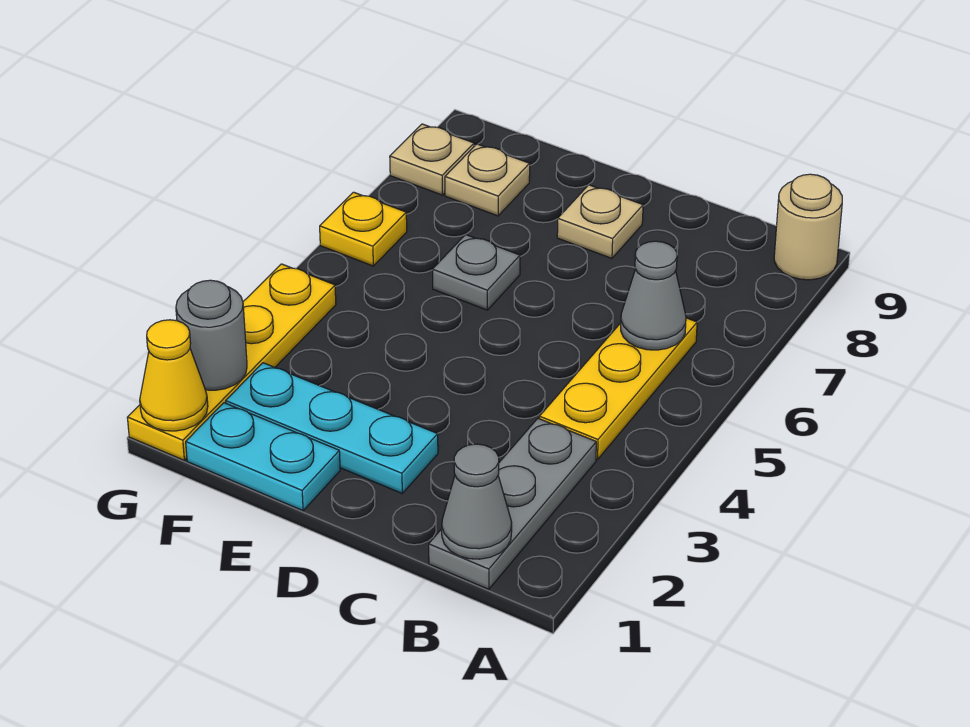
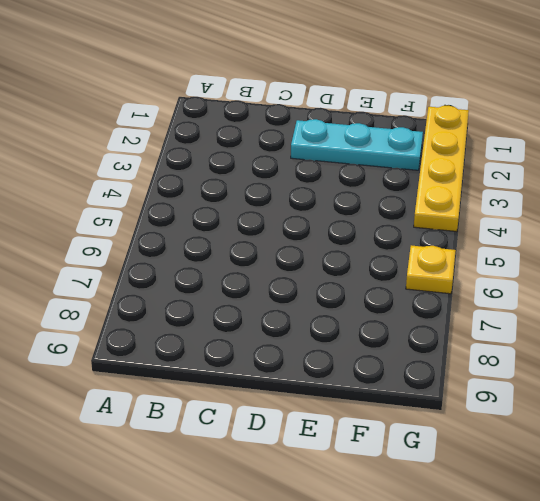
none -> tan round brick A9 level 1
none -> grey plate B1:B3 level 1
none -> yellow plate B4:B6 level 1

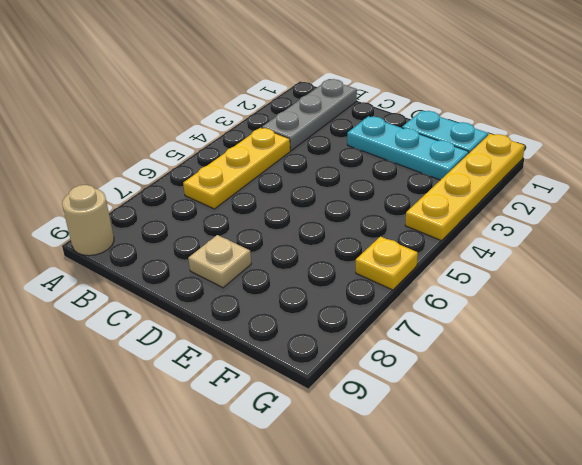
none -> grey plate E6 level 1
none -> tan plate F8 level 1
none -> tan plate G8 level 1

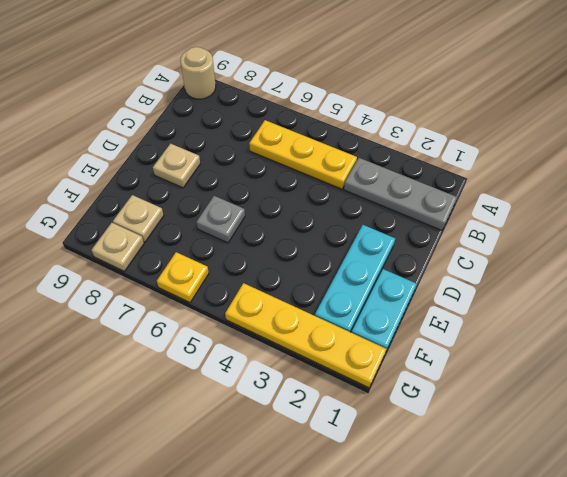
none -> grey cone B1 level 2
none -> grey cone B6 level 2
none -> yellow cone G1 level 2

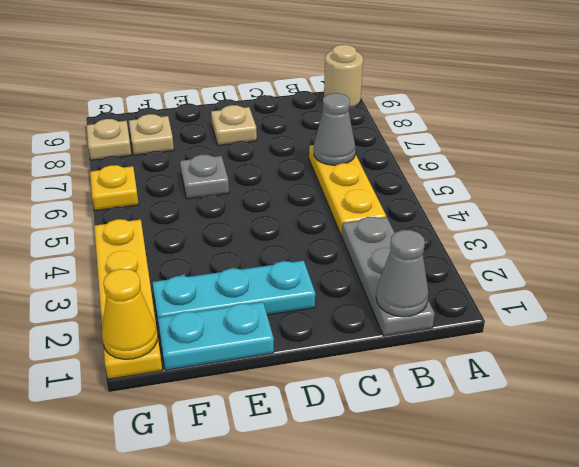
none -> grey round brick G2 level 2

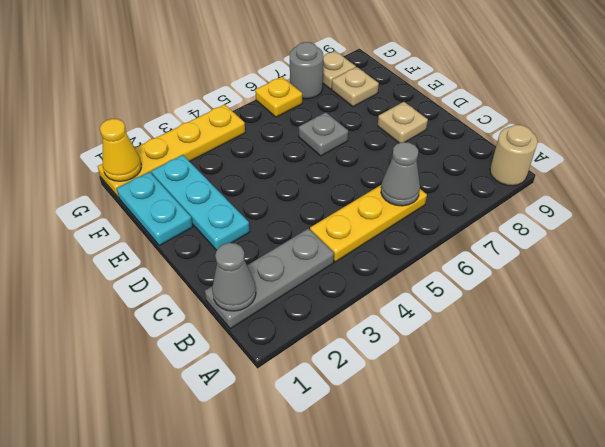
grey round brick G7 level 1 -> grey round brick G2 level 2

